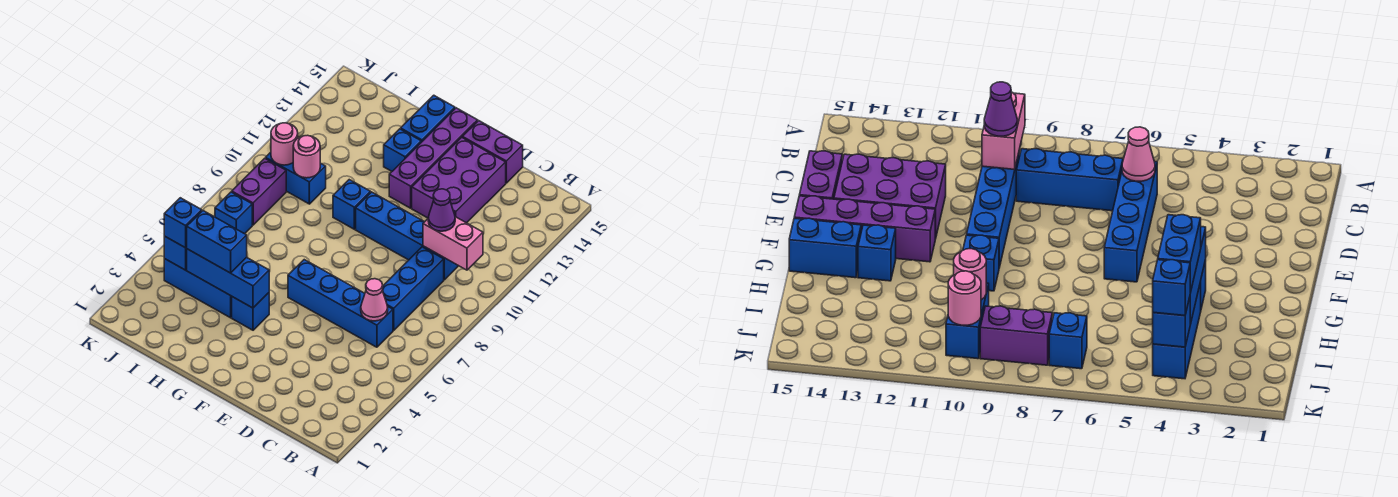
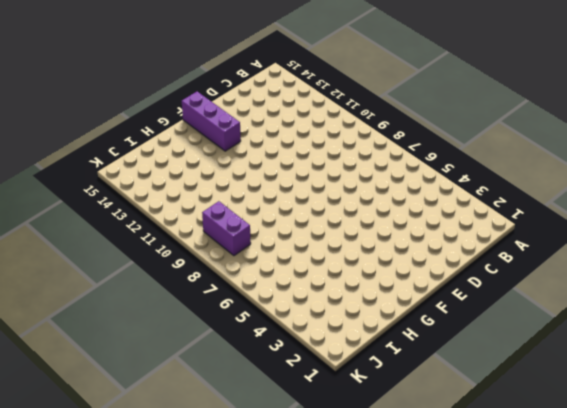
purple brick F13:F15 level 1 -> purple brick F12:F15 level 1
none -> blue brick C6:F6 level 1
none -> blue brick C7:C9 level 1
none -> blue brick C10:F10 level 1

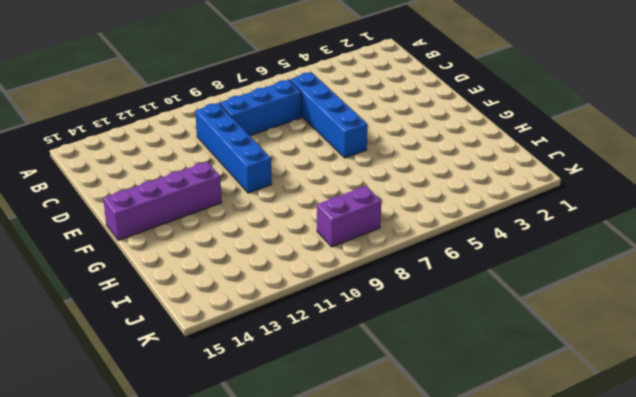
none -> purple brick D12:E14 level 1
none -> purple brick D15:E15 level 1
none -> blue brick G4 level 1

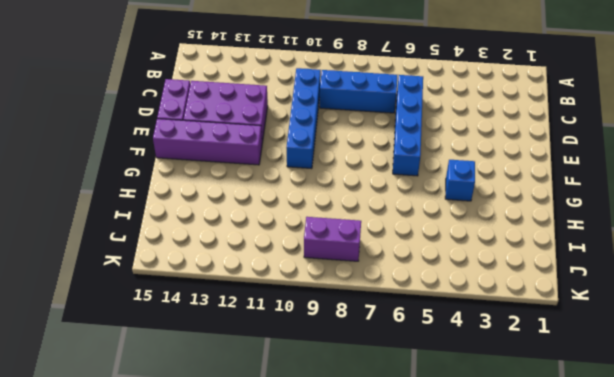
none -> blue brick G10 level 1
none -> blue brick G13 level 1
none -> blue brick G14:G15 level 1

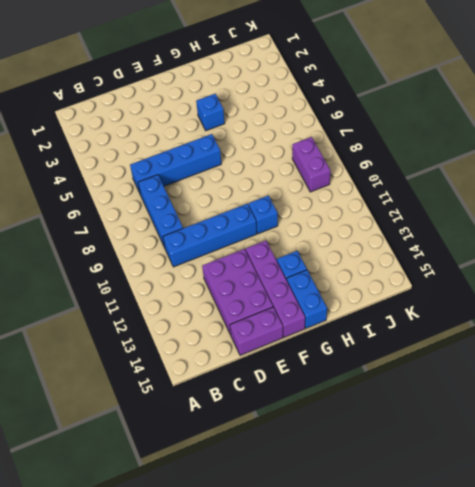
none -> blue brick H4:J4 level 1
none -> blue brick I10:J10 level 1
none -> blue brick J7 level 1

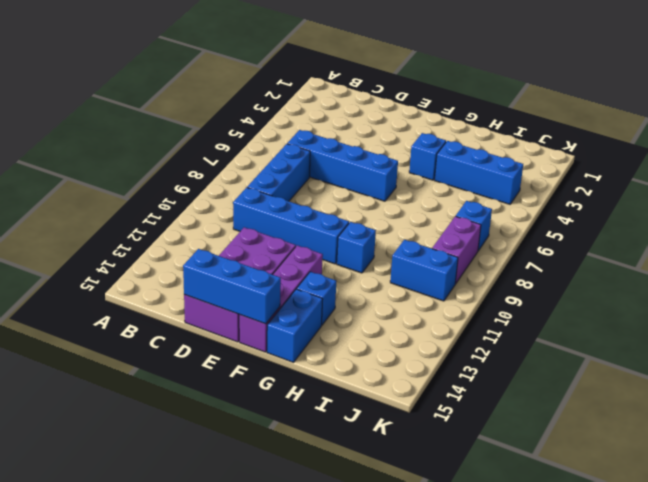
blue brick D15:F15 level 2 -> blue brick G4:I4 level 2
none -> pink brick B10:C10 level 2
none -> pink cone C6 level 2
none -> pink round brick I10 level 2

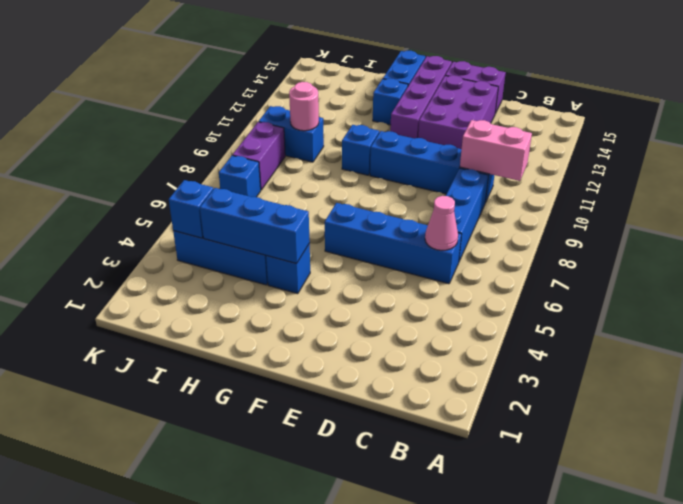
none -> pink round brick J10 level 2
none -> purple cone C10 level 3
none -> blue brick H4:I4 level 3

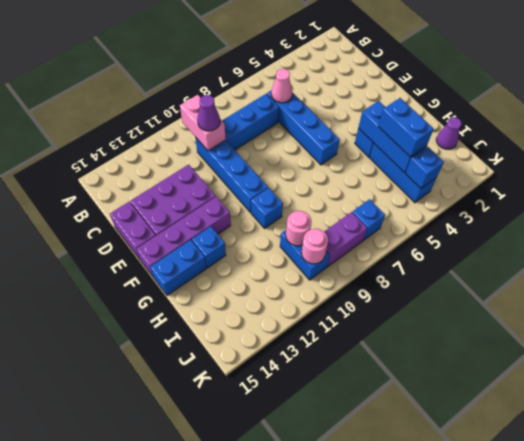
purple cone I1 level 1 -> none
none -> blue brick J4 level 3

